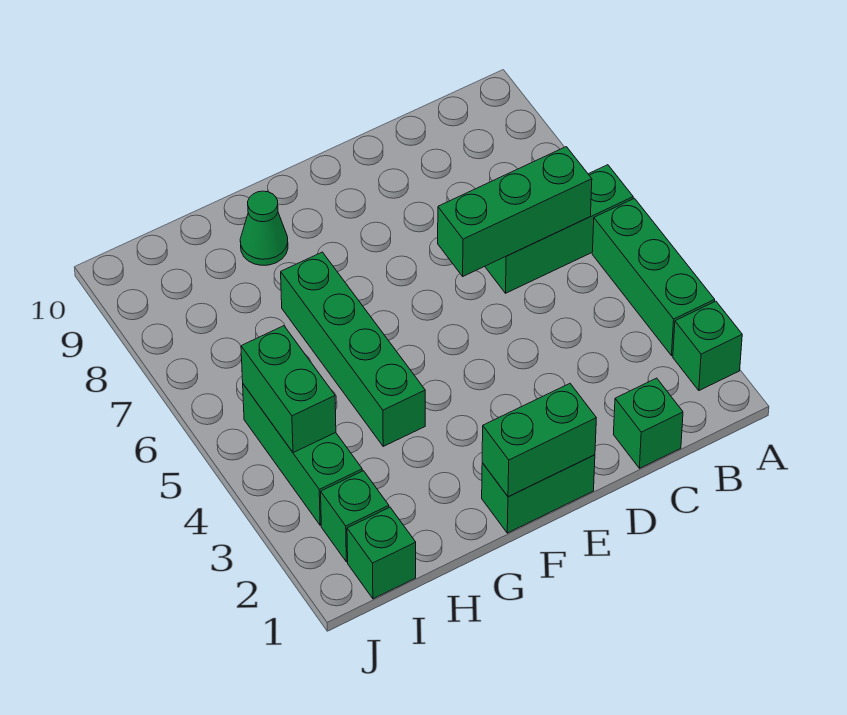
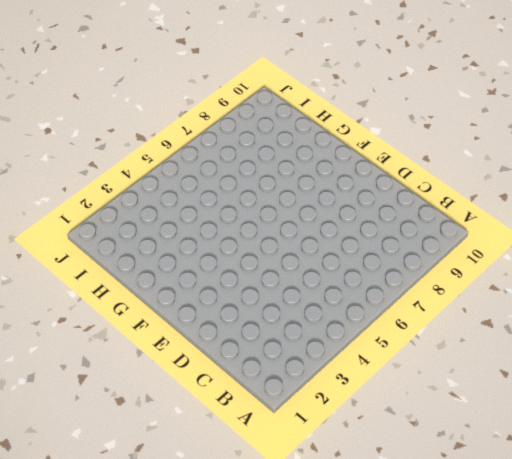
none -> green brick A2 level 1
none -> green brick A3:A5 level 1
none -> green brick A6:C6 level 1

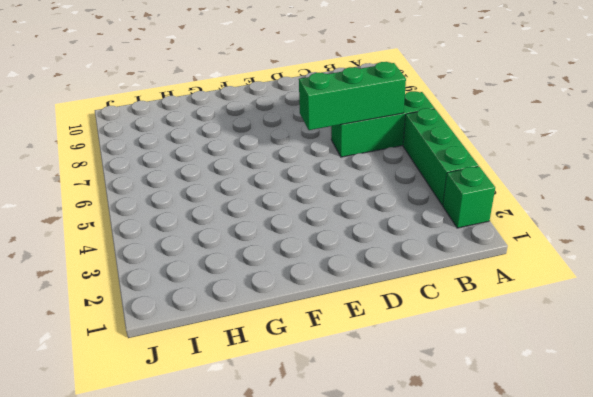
none -> green brick C1 level 1
none -> green brick E1:F1 level 1
none -> green brick G4:G7 level 1

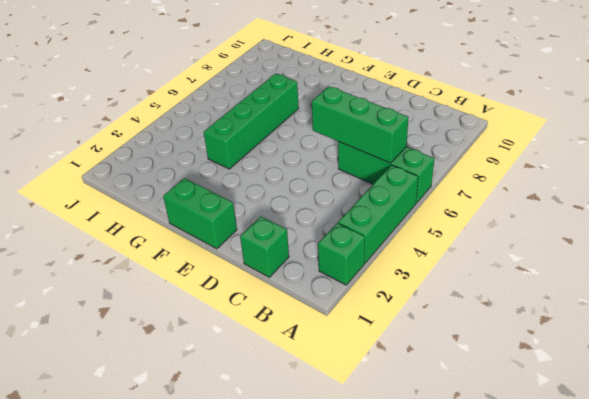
none -> green cone G9 level 1
none -> green brick I1 level 1
none -> green brick I2 level 1

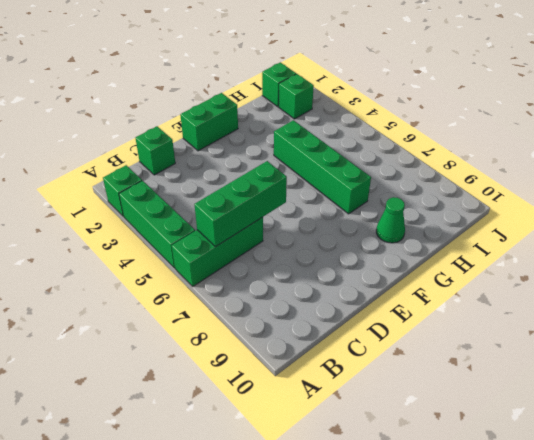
none -> green brick I3:I5 level 1
none -> green brick E1:F1 level 2
none -> green brick I4:I5 level 2

